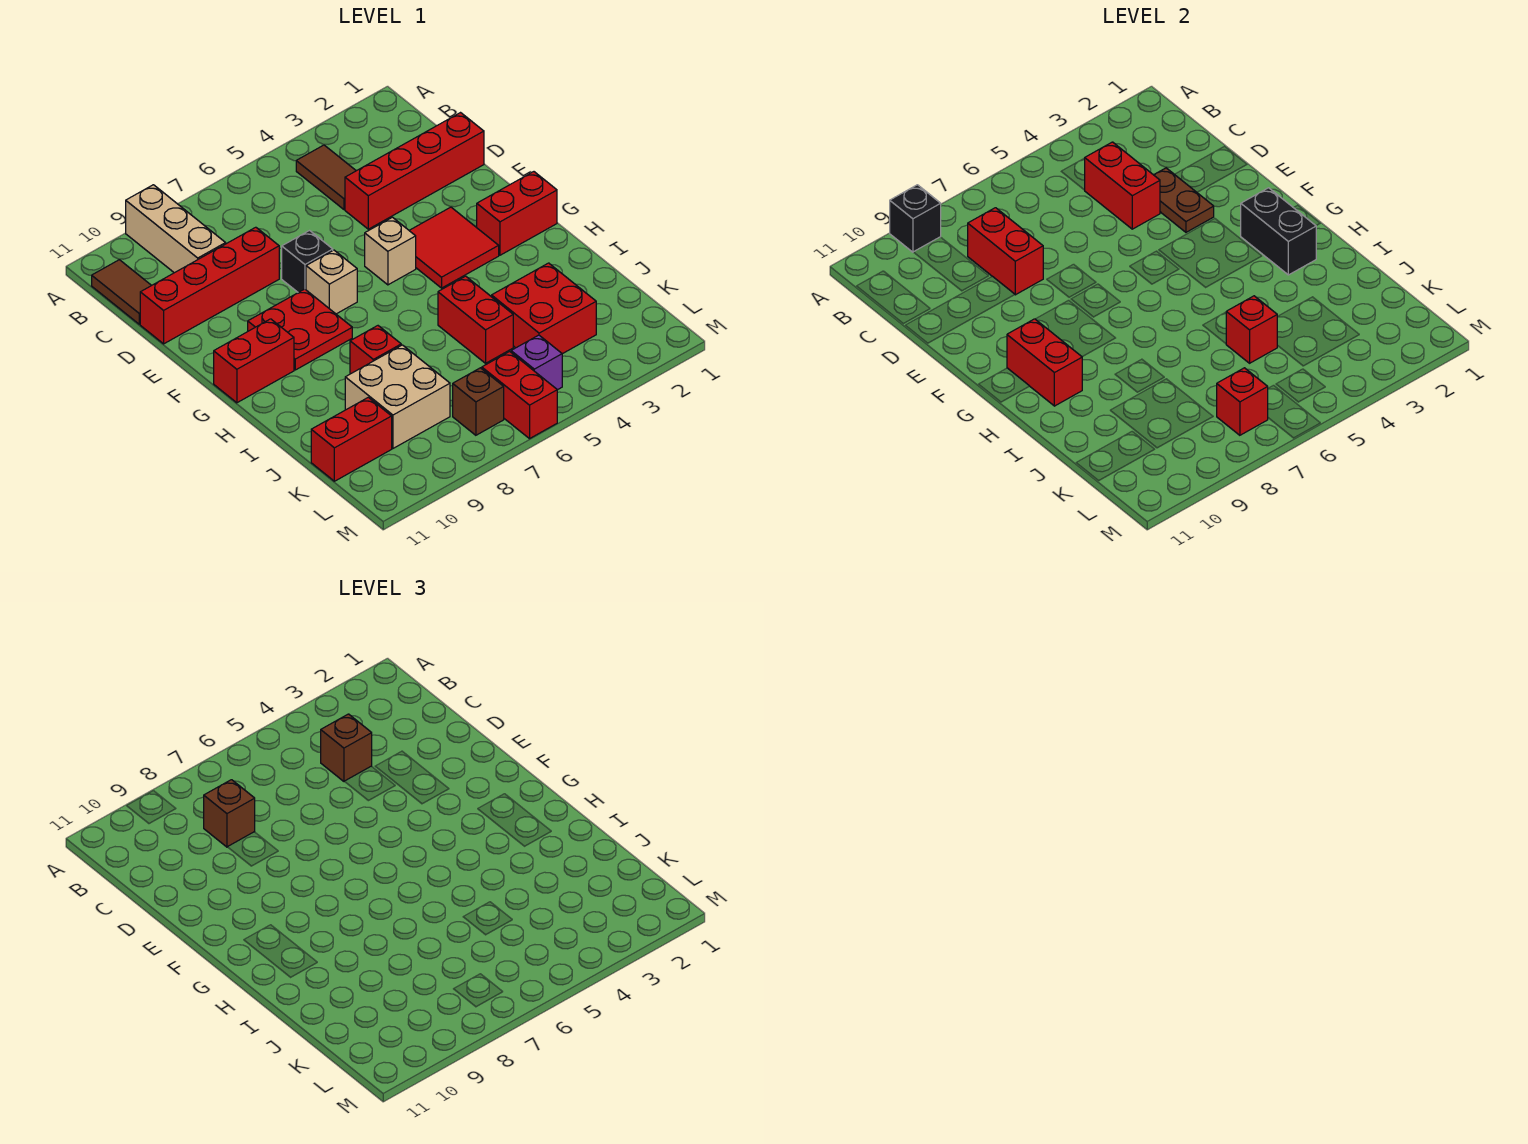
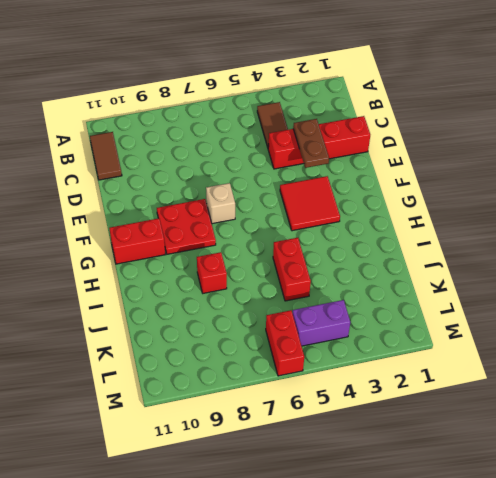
purple brick L4:L5 level 1 -> purple brick L5 level 1
none -> tan brick A9:C9 level 1
none -> red brick D8:D11 level 1
none -> black brick E7 level 1
none -> tan brick F5 level 1

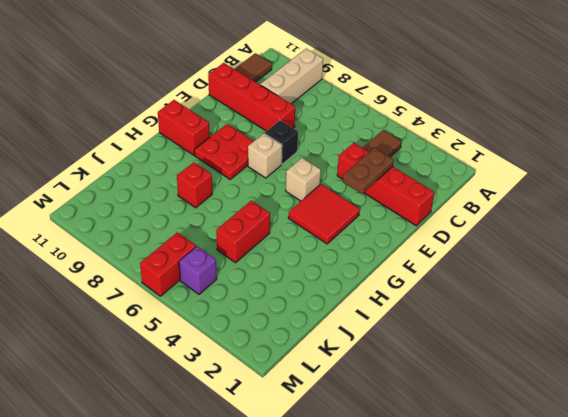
none -> red brick G1:G2 level 1
none -> red brick J3:K4 level 1
none -> tan brick J8:K9 level 1
none -> red brick K10:K11 level 1

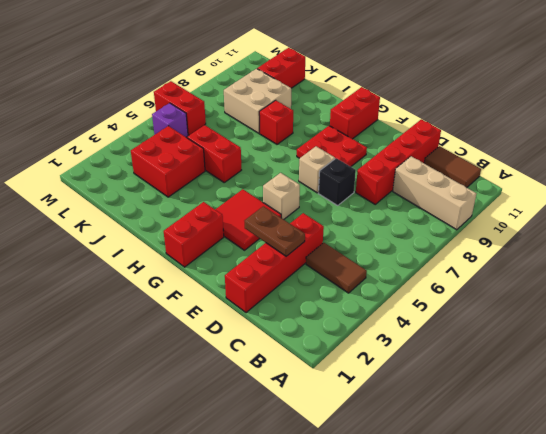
none -> brown brick L7 level 1
none -> black brick A9 level 2
none -> red brick C4:D4 level 2
none -> red brick C8:D8 level 2

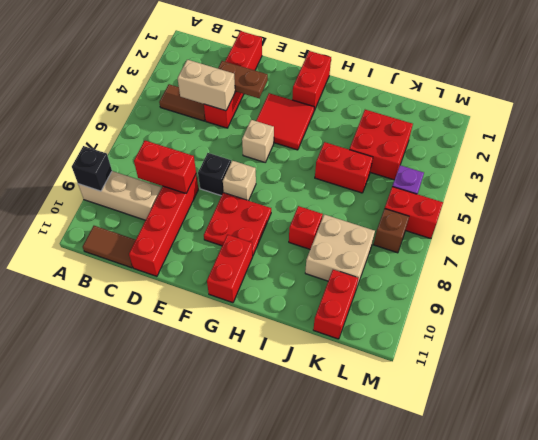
tan brick C4:D4 level 2 -> red brick C4:D4 level 2
none -> black brick G2:H2 level 2
none -> red brick G10:H10 level 2
none -> red brick J5 level 2
none -> red brick L7 level 2

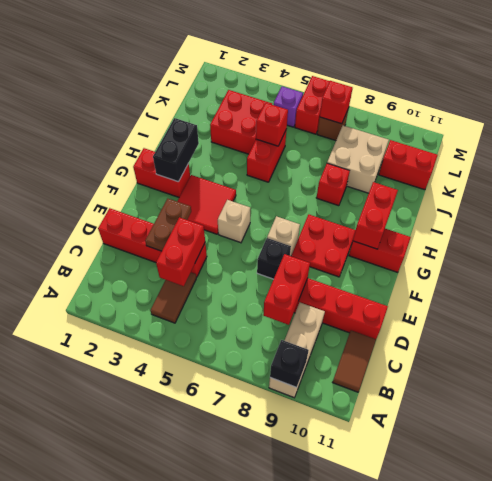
none -> brown brick C4 level 3
none -> brown brick C8 level 3

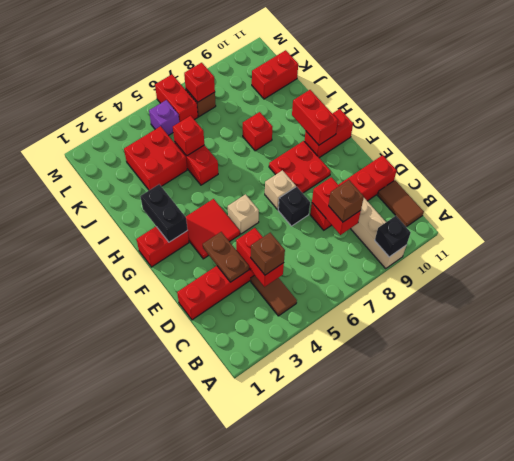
none -> tan brick J8:K9 level 1

